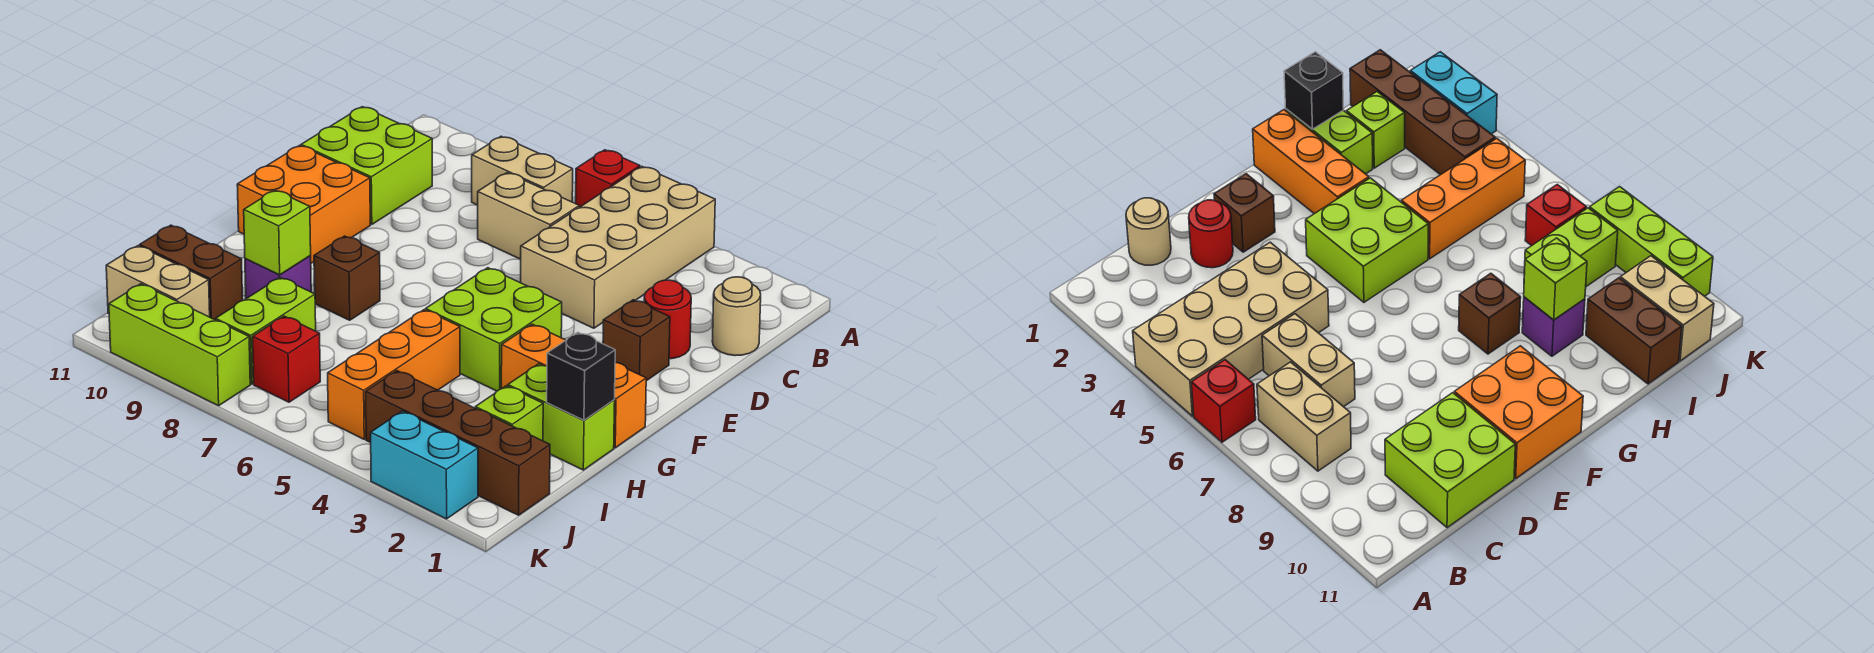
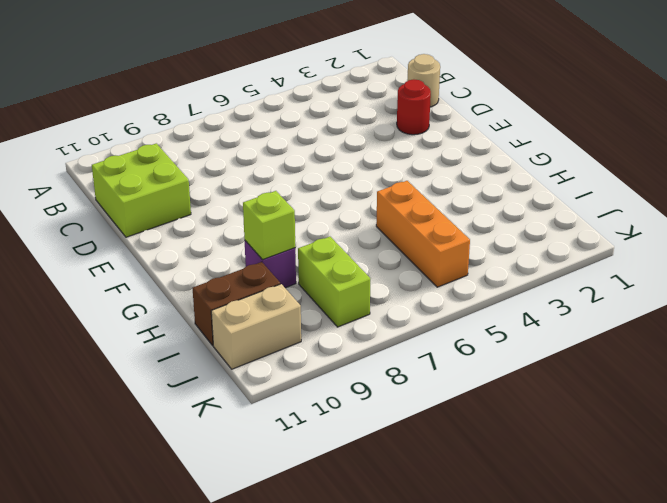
none -> tan brick A4:D5 level 1
none -> red brick A6 level 1
none -> tan brick B7:B8 level 1

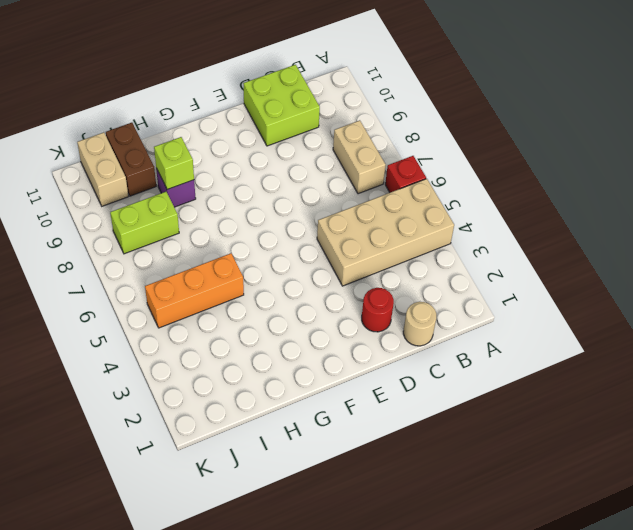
none -> tan brick C6:C7 level 1
none -> brown brick E2 level 1
none -> orange brick E10:F11 level 1

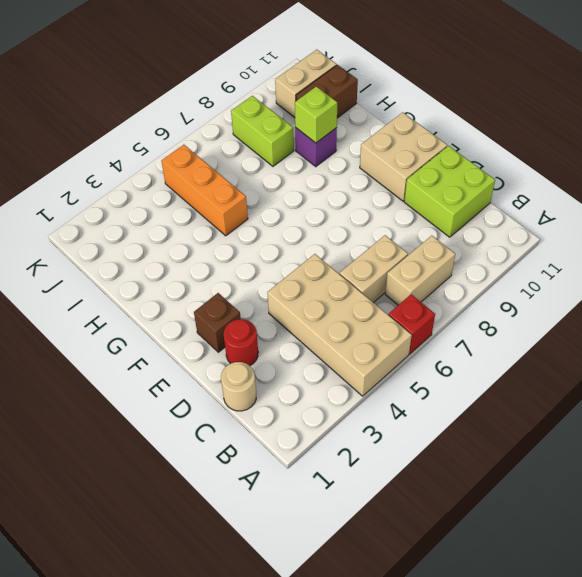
tan brick E10:F11 level 1 -> orange brick E10:F11 level 1
none -> lime brick F4:G5 level 1
none -> orange brick G1:G3 level 1
none -> brown brick G8 level 1

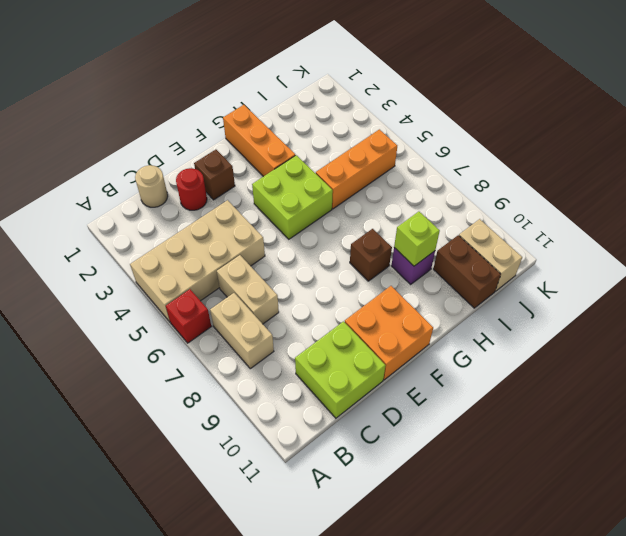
none -> lime brick H1:H2 level 1
none -> lime brick I2 level 1
none -> lime brick I8:J8 level 1

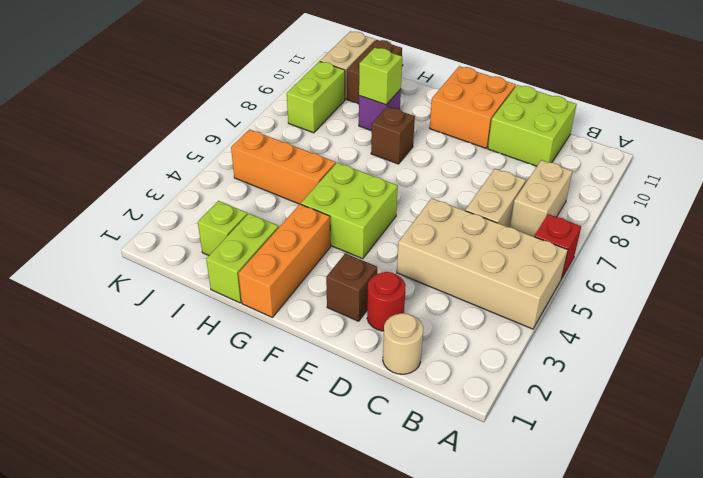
lime brick J8:J9 level 1 -> lime brick I8:J8 level 1
none -> brown brick J1:J4 level 1
none -> red brick J7 level 1
none -> cyan brick K2:K3 level 1

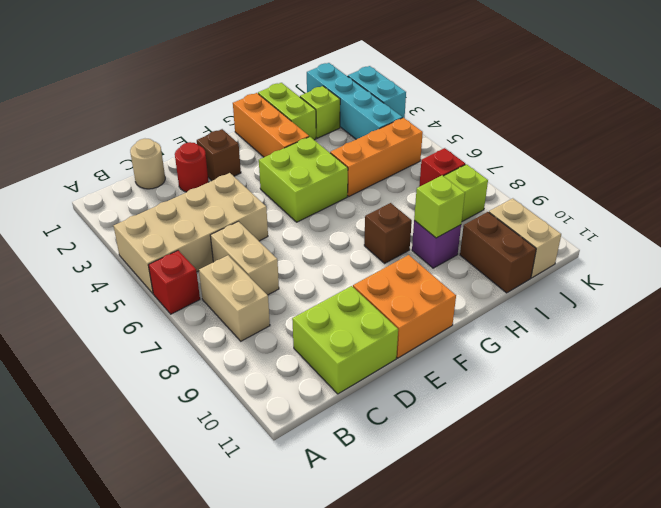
cyan brick J1:J4 level 1 -> brown brick J1:J4 level 1
none -> lime brick K8:K10 level 1
none -> black brick H1 level 2

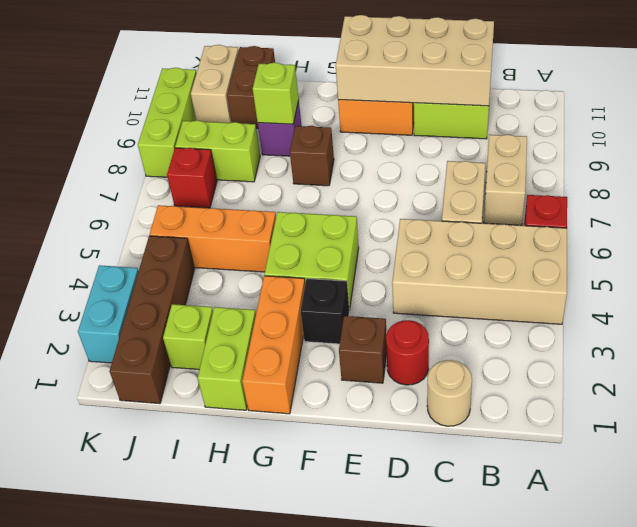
tan brick C10:F11 level 2 -> none
black brick F3 level 1 -> black brick H1 level 2

